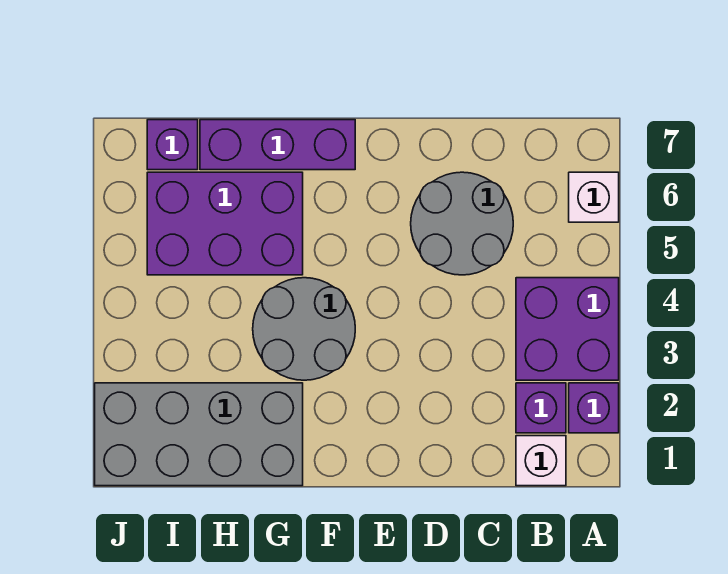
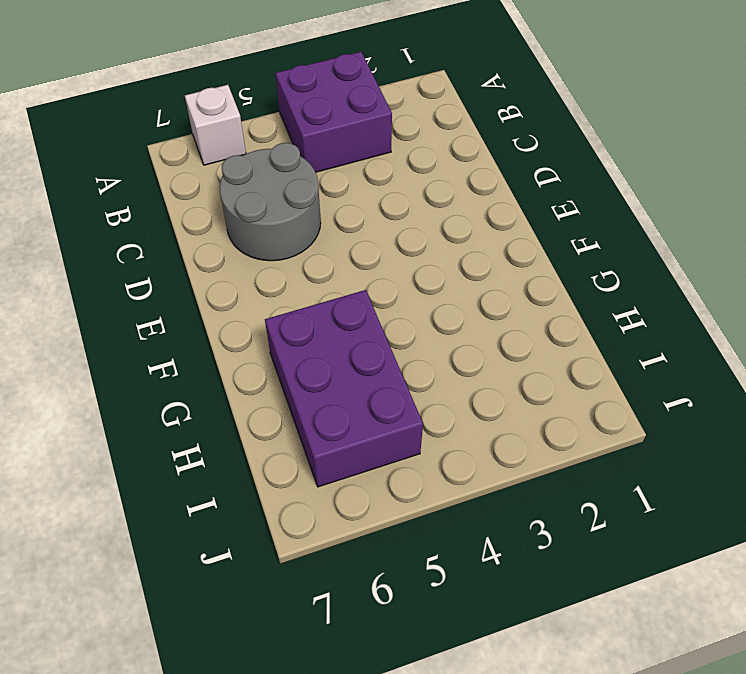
none -> purple brick A2 level 1
none -> white brick B1 level 1

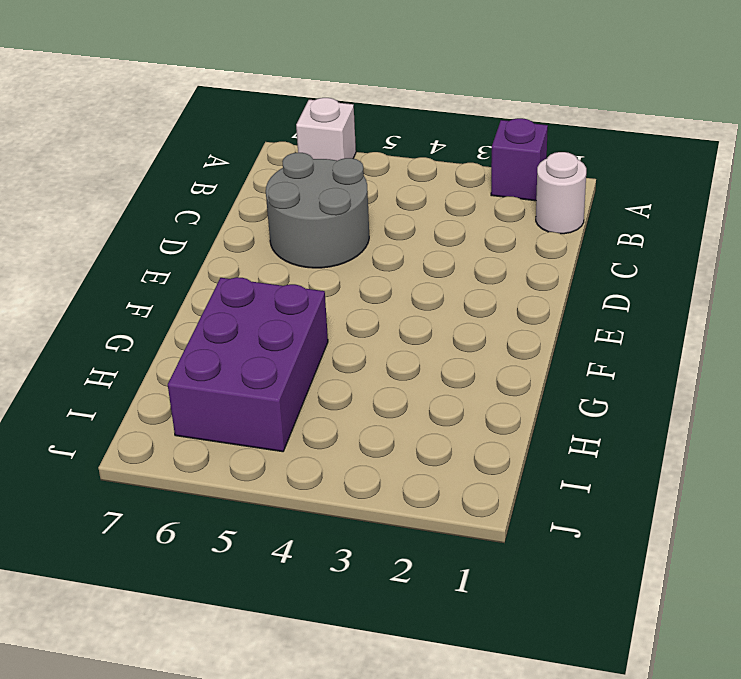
white round brick B1 level 1 -> white brick B1 level 1
none -> purple brick A3:B4 level 1
none -> purple brick B2 level 1

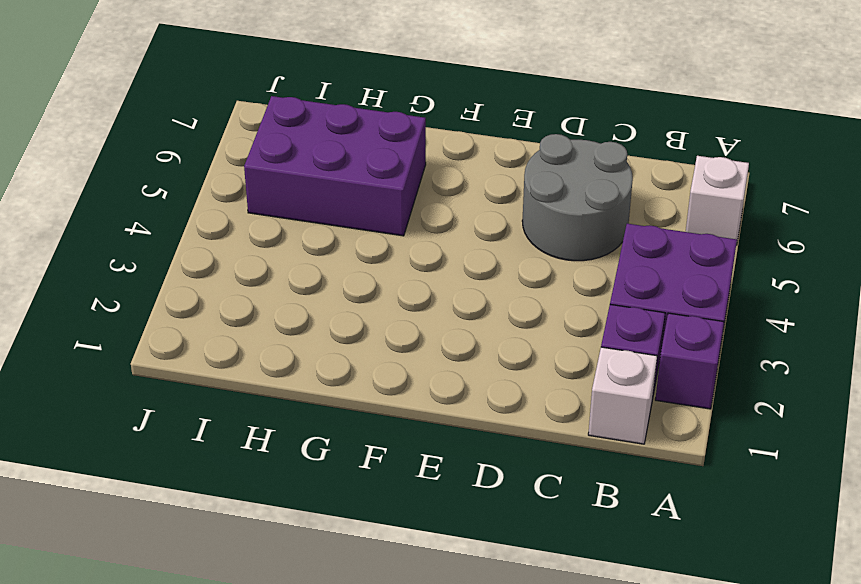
none -> grey round brick F3:G4 level 1
none -> purple brick F7:H7 level 1

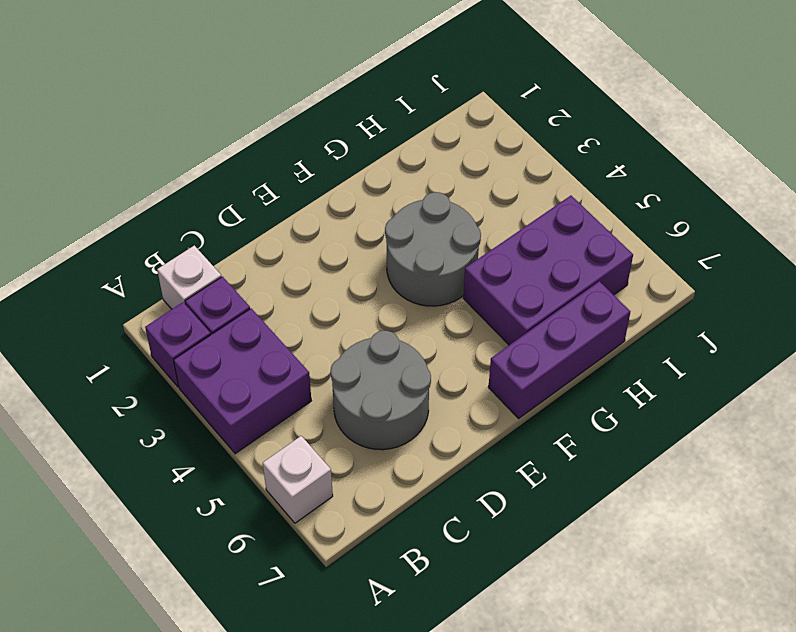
none -> grey brick G1:J2 level 1
none -> purple brick I7 level 1

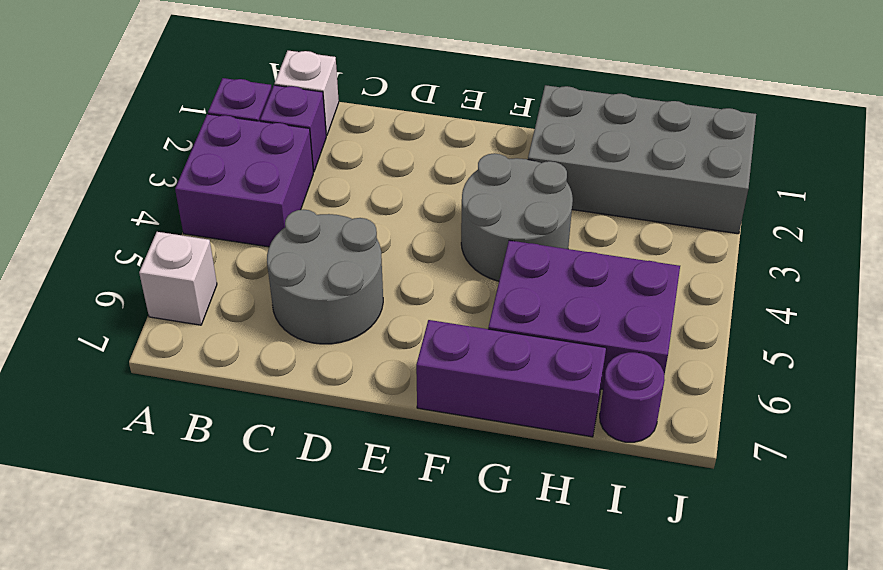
purple round brick I7 level 1 -> purple brick I7 level 1

